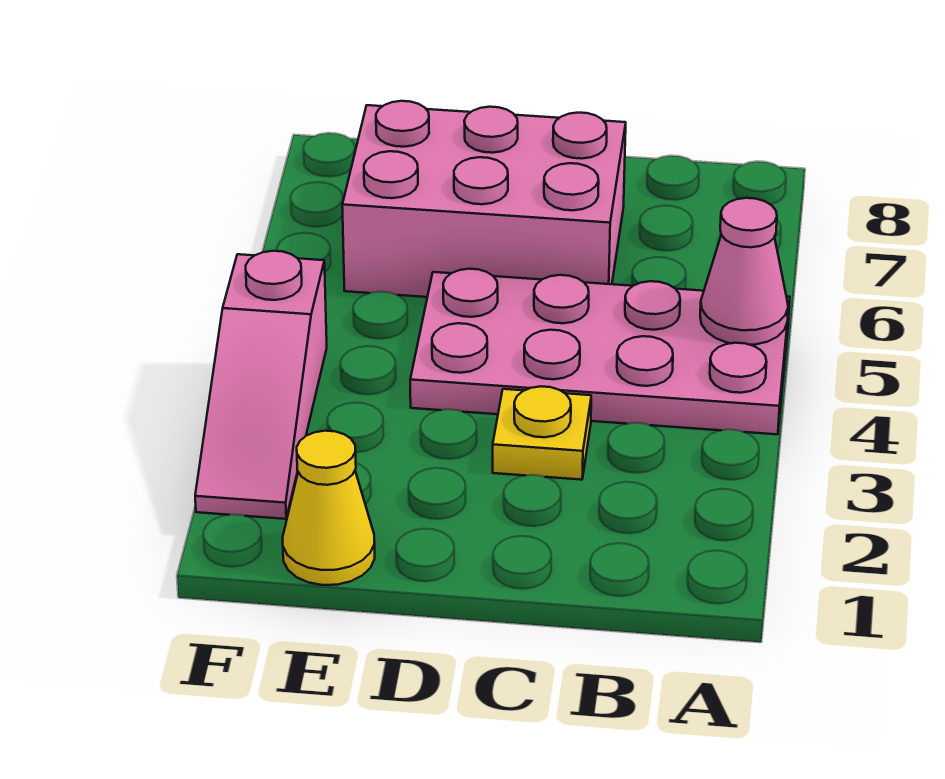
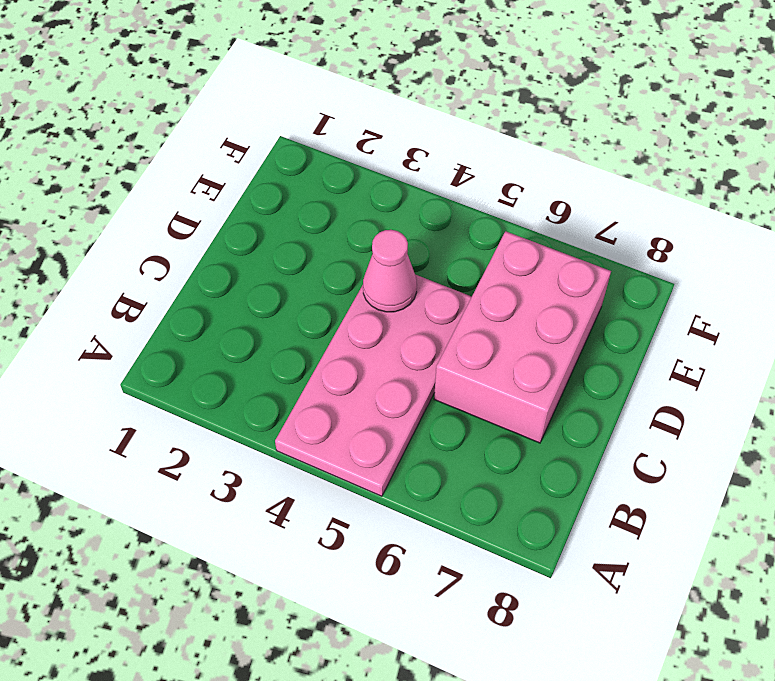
pink cone D4 level 2 -> pink cone A5 level 2
none -> yellow plate C3 level 1
none -> yellow cone E1 level 1

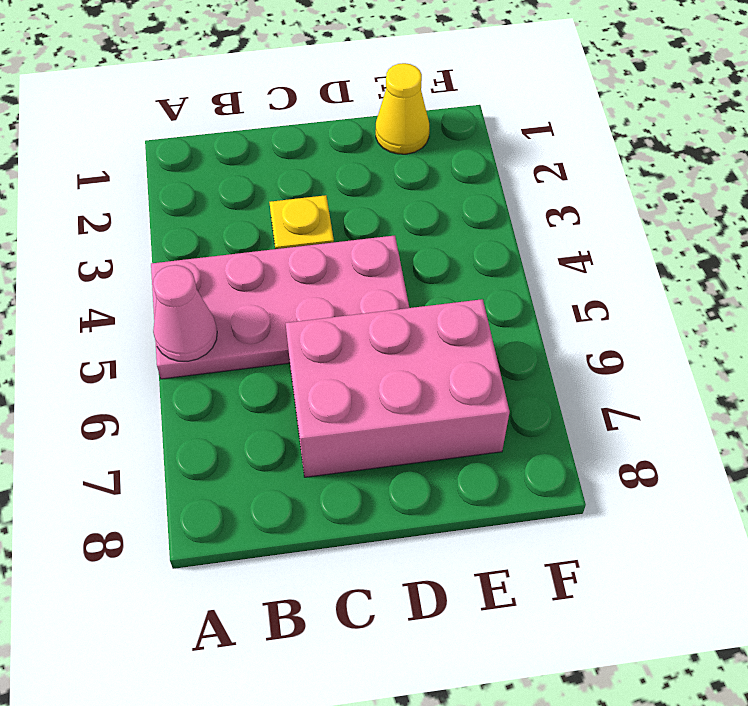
none -> pink slope F2:F4 level 1 top 4

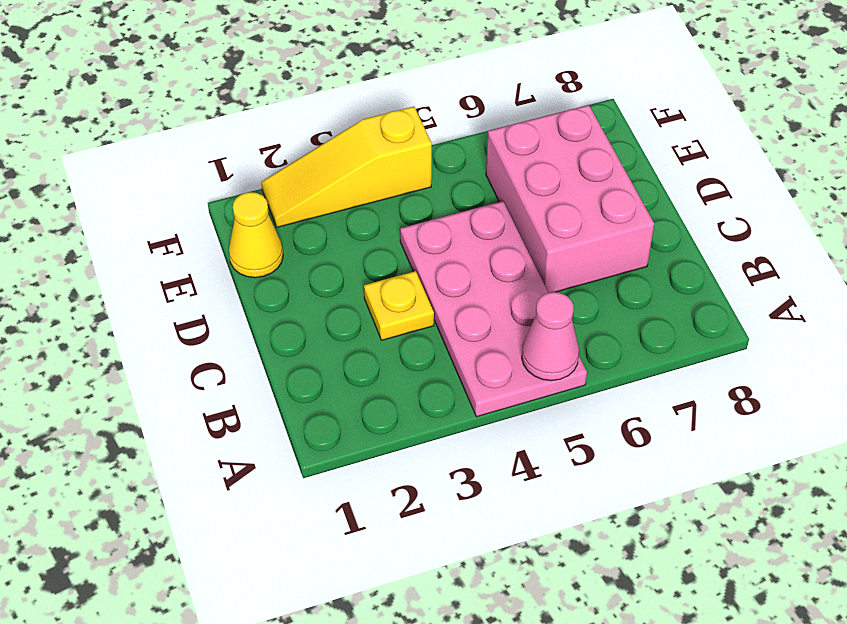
yellow slope F2:F4 level 1 top 4 -> pink slope F2:F4 level 1 top 4

